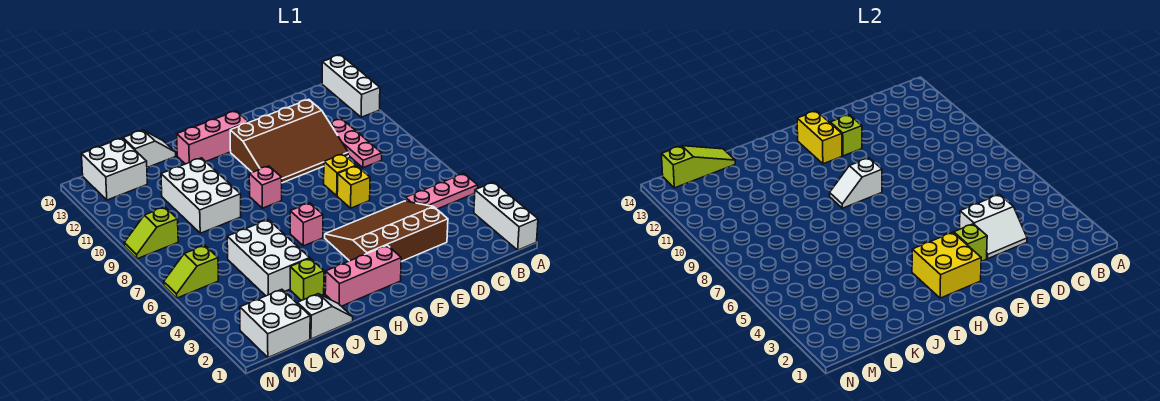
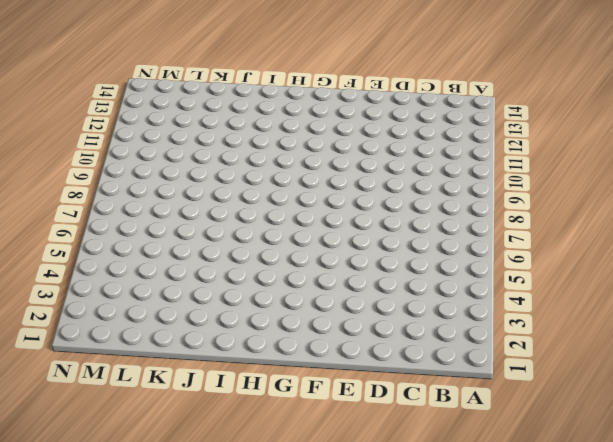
none -> white brick A1:A3 level 1
none -> pink plate A5:C5 level 1
none -> white brick A12:A14 level 1

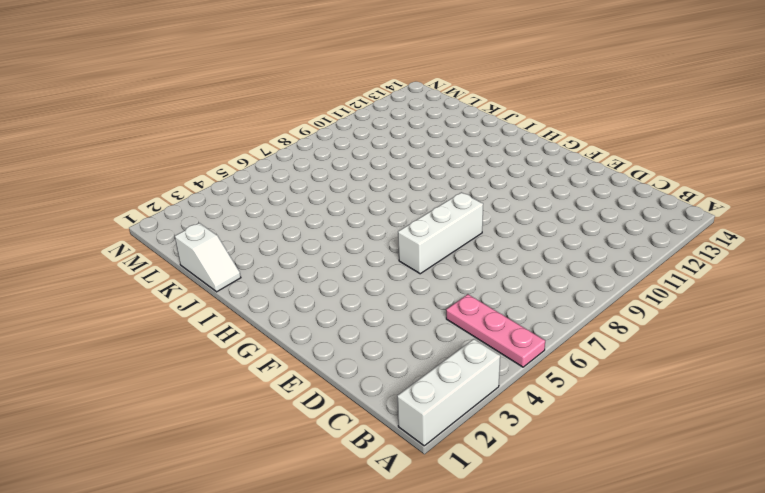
white brick F6:F8 level 1 -> white brick A12:A14 level 1
none -> pink plate C9:C11 level 1
none -> brown slope D3:G5 level 1 top 3
none -> brown slope D10:G12 level 1 top 12

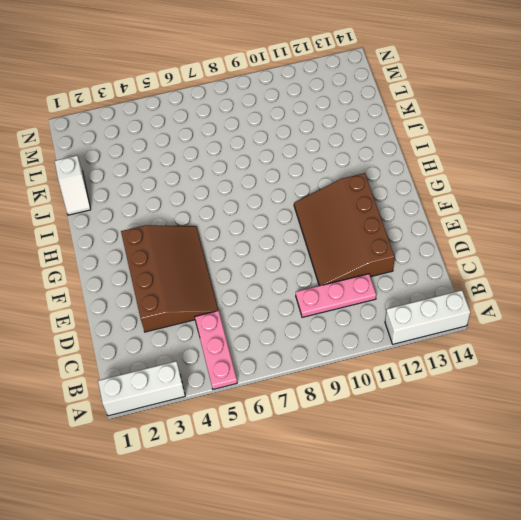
none -> yellow brick E7 level 1
none -> yellow brick E8 level 1
none -> pink brick G2:I2 level 1

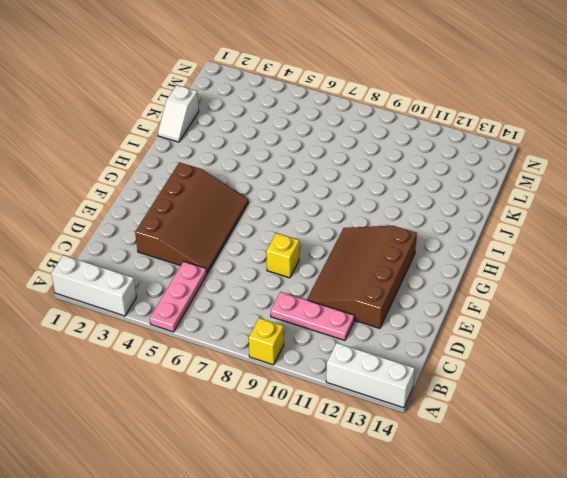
yellow brick A9 level 1 -> yellow brick E7 level 1
none -> pink brick G2:I2 level 1
none -> pink brick G13:I13 level 1
none -> pink brick H6 level 1

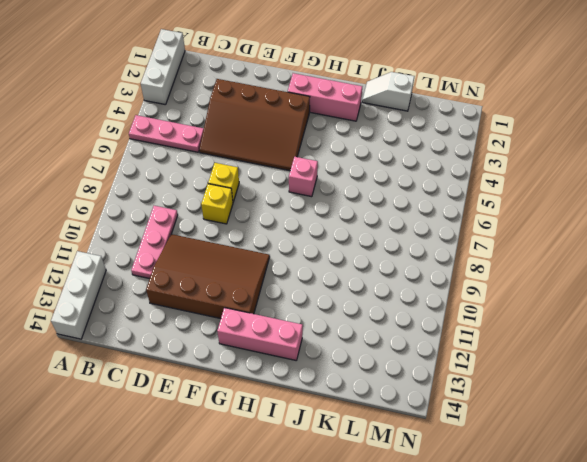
none -> pink brick H9 level 1
none -> lime brick J3 level 1
none -> white brick J4:K6 level 1

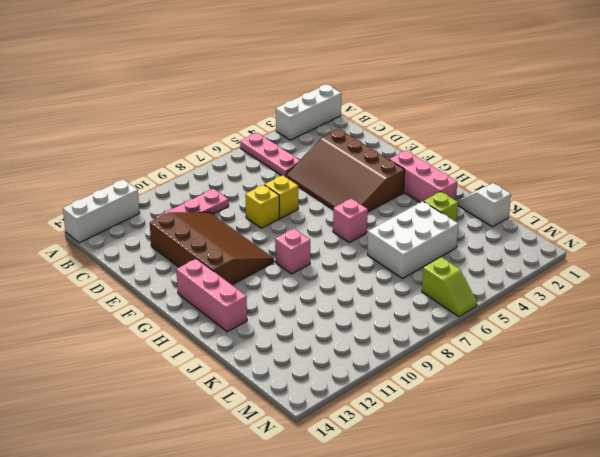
none -> white brick J9:K11 level 1
none -> white slope J14:K14 level 1 top K
none -> white brick L1:M2 level 1

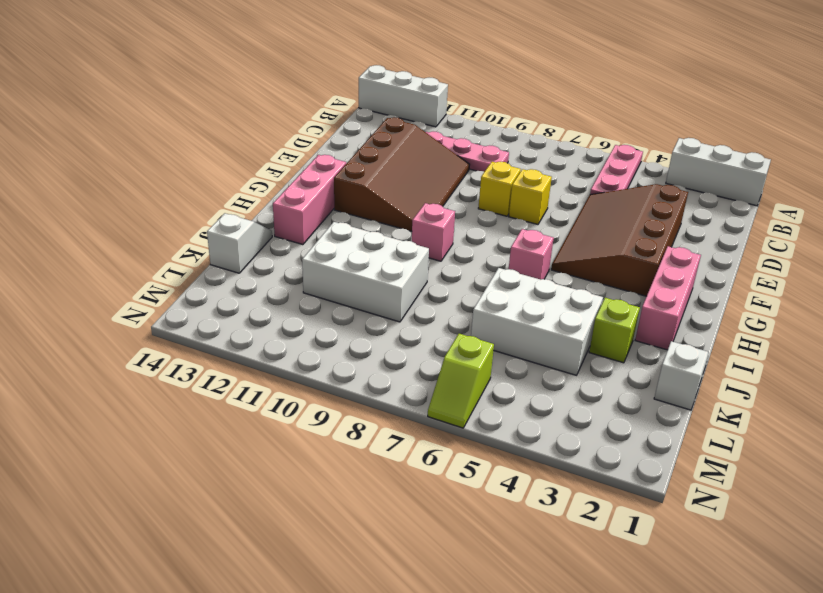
none -> white brick L1:M2 level 1
none -> white brick L13:M14 level 1
none -> lime slope M9:N9 level 1 top M

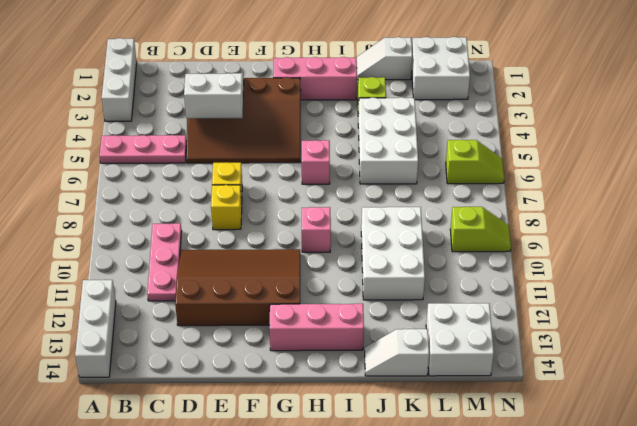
none -> lime brick F3 level 2
none -> lime brick F12 level 2
none -> yellow brick G2:H3 level 2

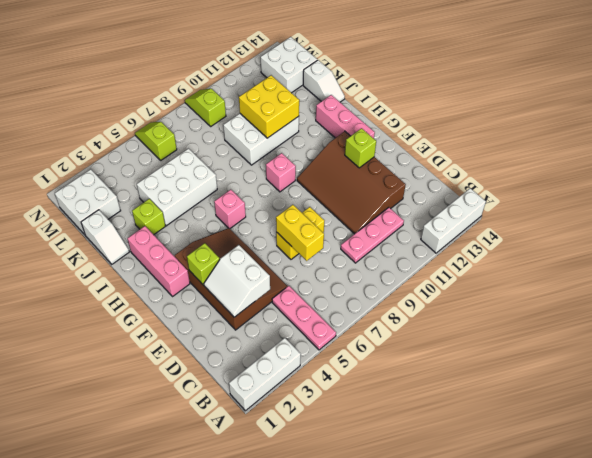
yellow brick D7:E7 level 2 -> yellow brick G12:G13 level 2
yellow brick J10:K11 level 2 -> yellow brick G2:H3 level 2
none -> white slope G9:H9 level 2 top G
none -> lime slope K14:M14 level 2 top M

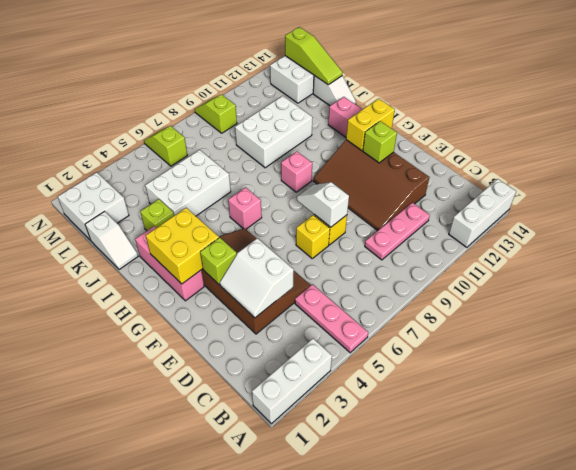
white slope E8:F8 level 2 top E -> white slope G9:H9 level 2 top G

